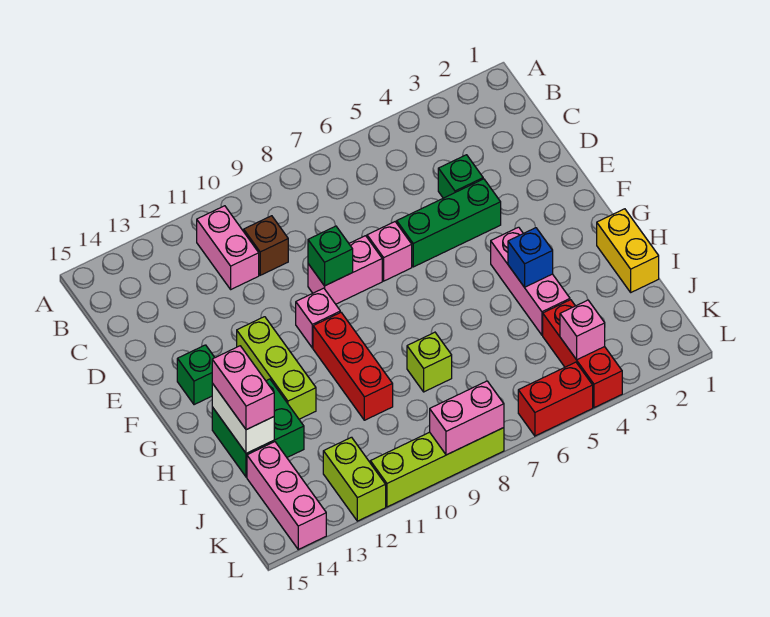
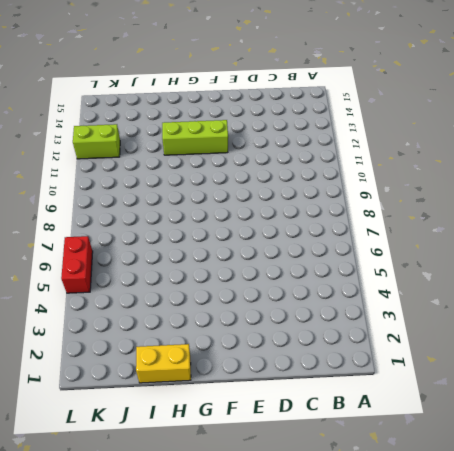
none -> pink brick B11:C11 level 1
none -> brown brick C10 level 1
none -> green brick D4 level 1

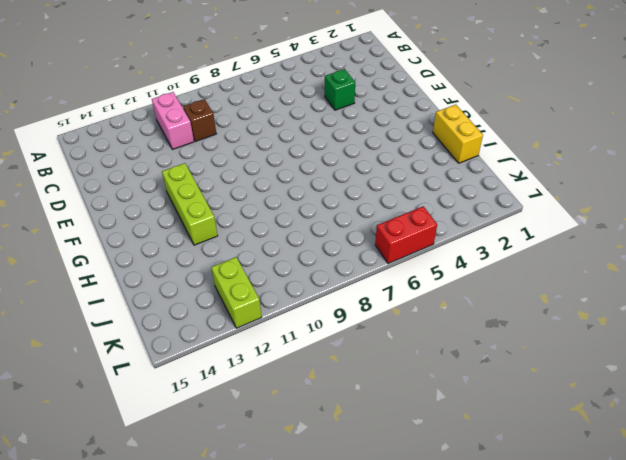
none -> green brick E4:E6 level 1
none -> pink brick E7 level 1
none -> pink brick E8:E9 level 1

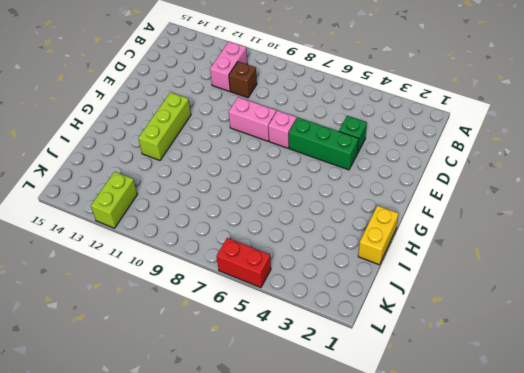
none -> pink brick F10 level 1
none -> green brick F14 level 1
none -> pink brick G4:I4 level 1

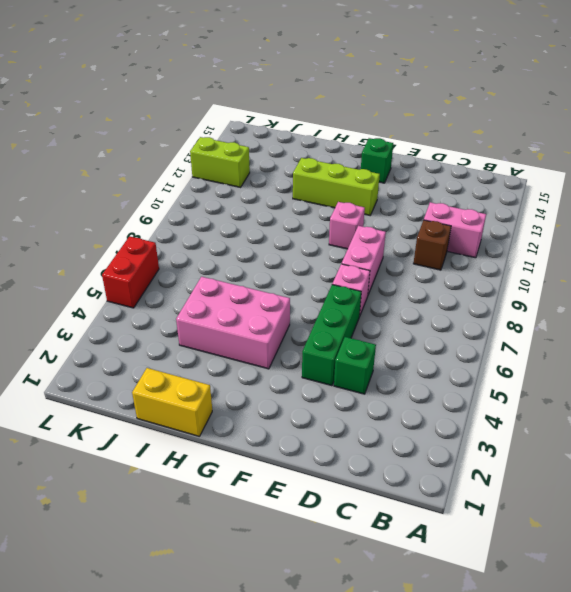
pink brick G4:I5 level 1 -> pink brick G4:I4 level 1
none -> red brick G10:I10 level 1
none -> green brick H13:I14 level 1
none -> lime brick I8 level 1

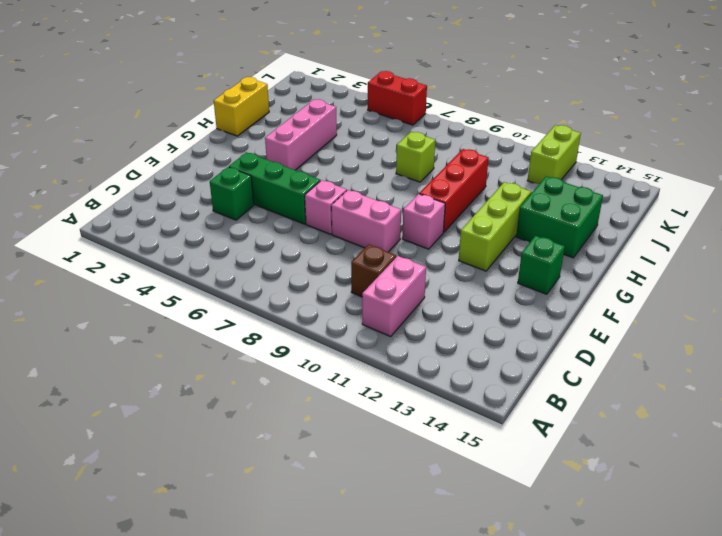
none -> red brick J4:L4 level 1
none -> pink brick J14:L14 level 1
none -> lime brick L8:L11 level 1

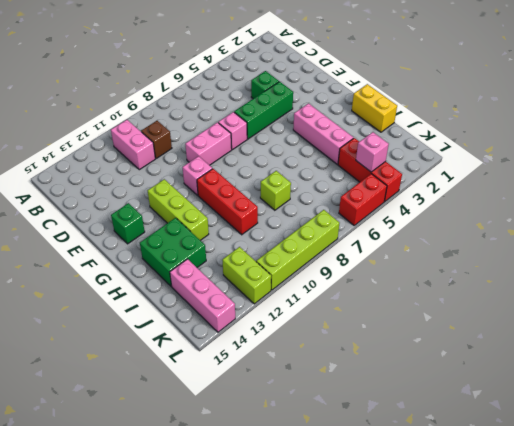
none -> green brick E9 level 2
none -> blue brick H4 level 2
none -> white brick H14:I14 level 2

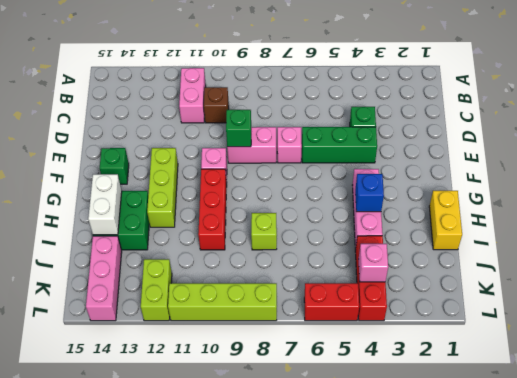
none -> pink brick L8:L9 level 2
none -> pink brick H14:I14 level 3

